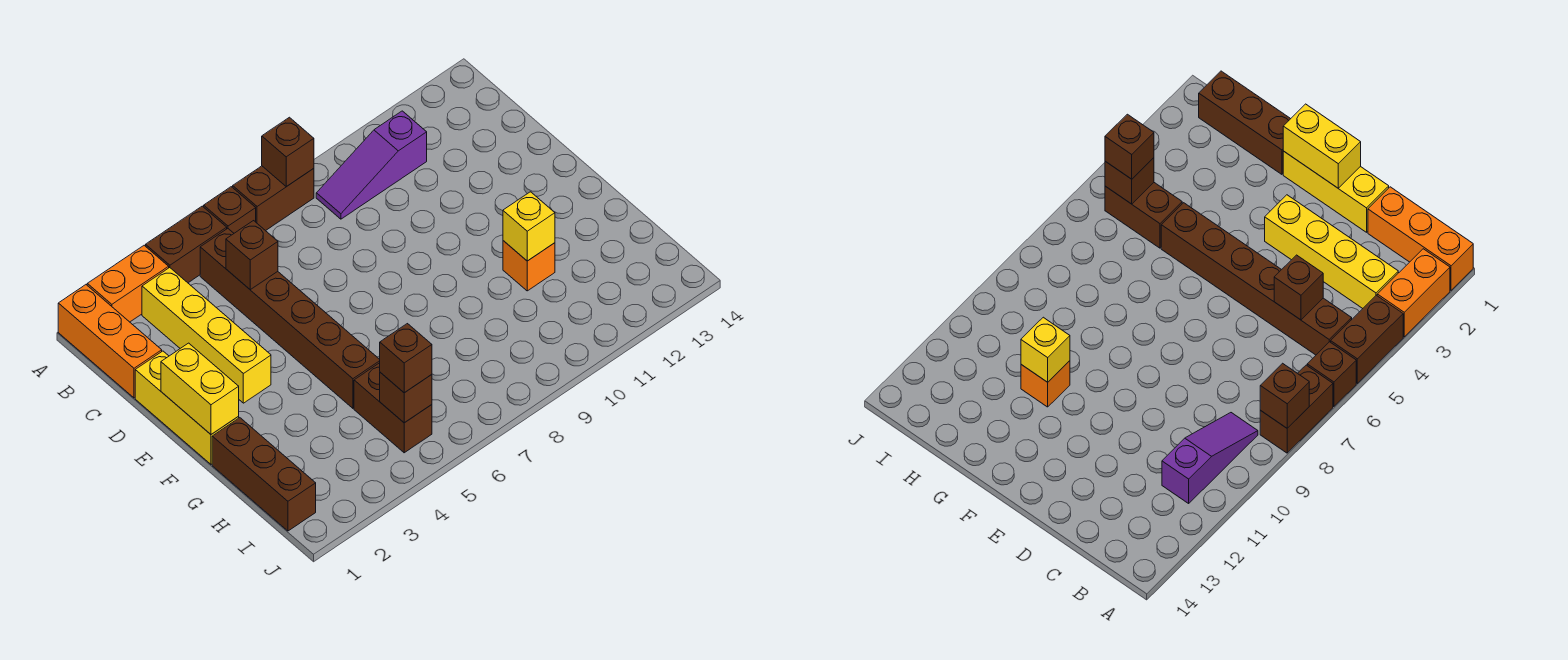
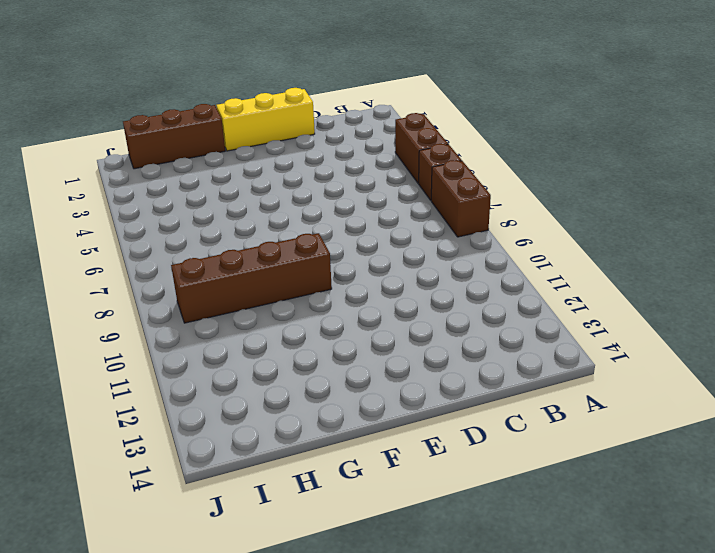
brown brick F9:I9 level 1 -> none
none -> orange brick A1:C1 level 1
none -> orange brick A2:A3 level 1
none -> yellow brick B3:E3 level 1

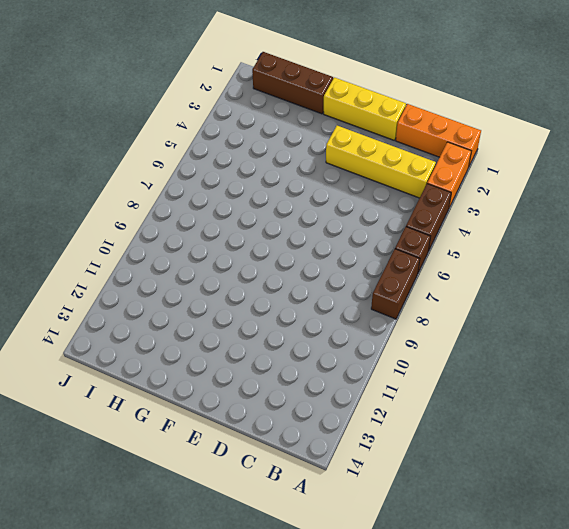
none -> brown brick B5:G5 level 1
none -> purple slope B9:B11 level 1 top 11
none -> orange brick G11 level 1

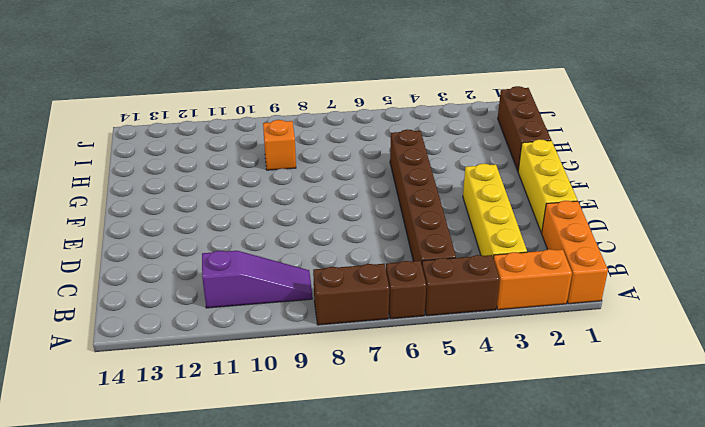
orange brick H9 level 1 -> orange brick G11 level 1
none -> brown brick H5:I5 level 1
none -> brown brick A8 level 2
none -> brown brick C5 level 2

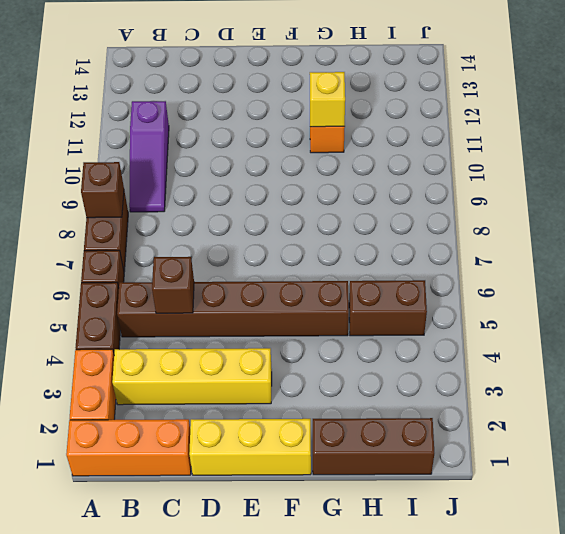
none -> yellow brick E1:F1 level 2
none -> brown brick I5 level 2
none -> brown brick I5 level 3

